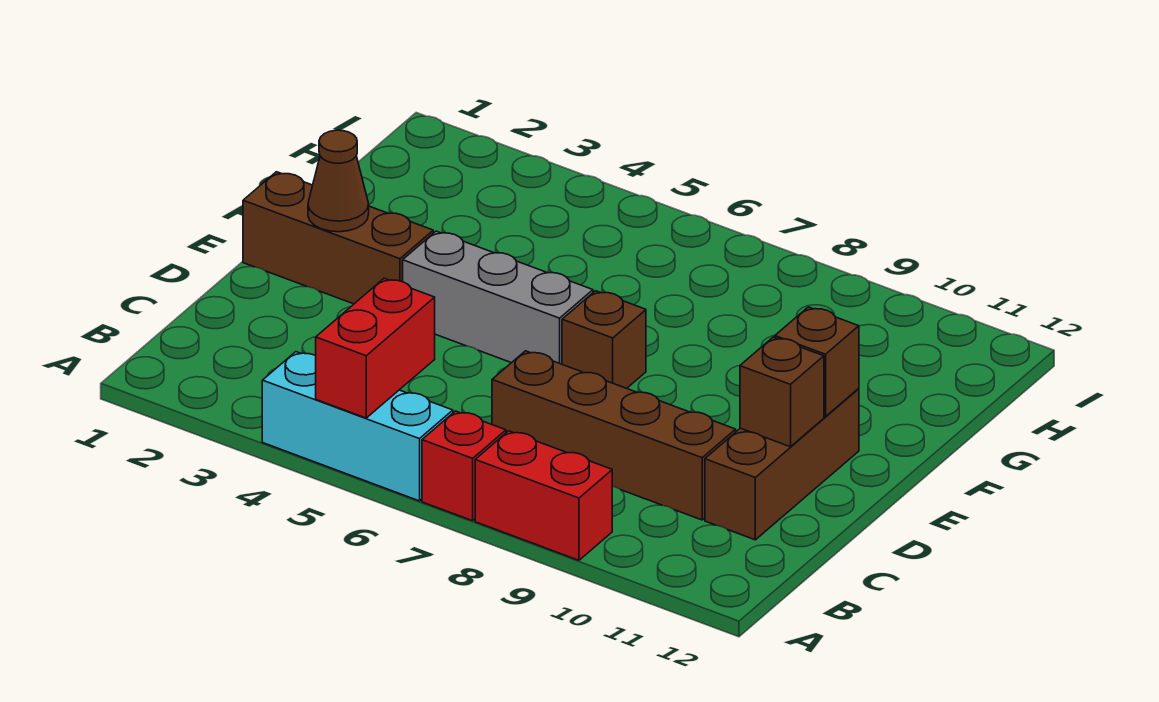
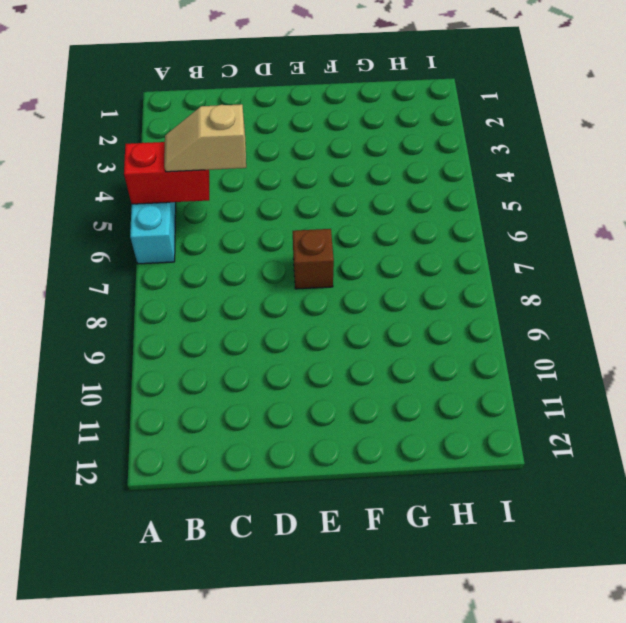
tan slope B5:C5 level 3 top C -> none
none -> red brick A7 level 1
none -> red brick A8:A9 level 1
none -> brown brick C7:C10 level 1

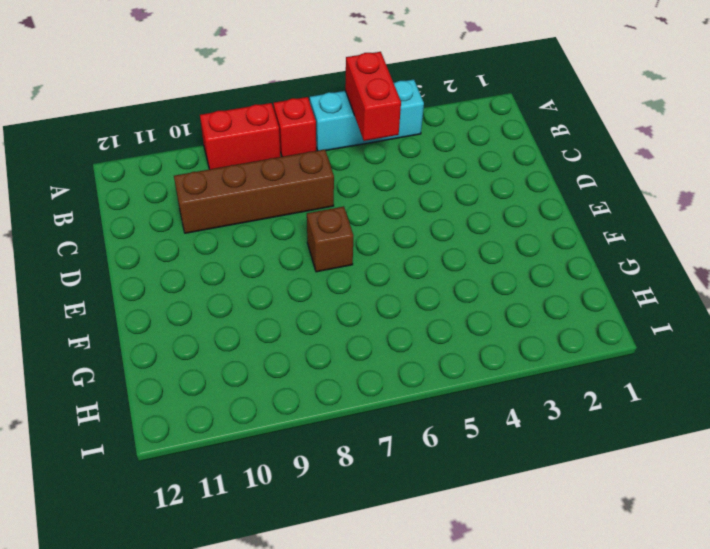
none -> brown brick C11:E11 level 1
none -> brown brick E1:E3 level 1
none -> grey brick E4:E6 level 1

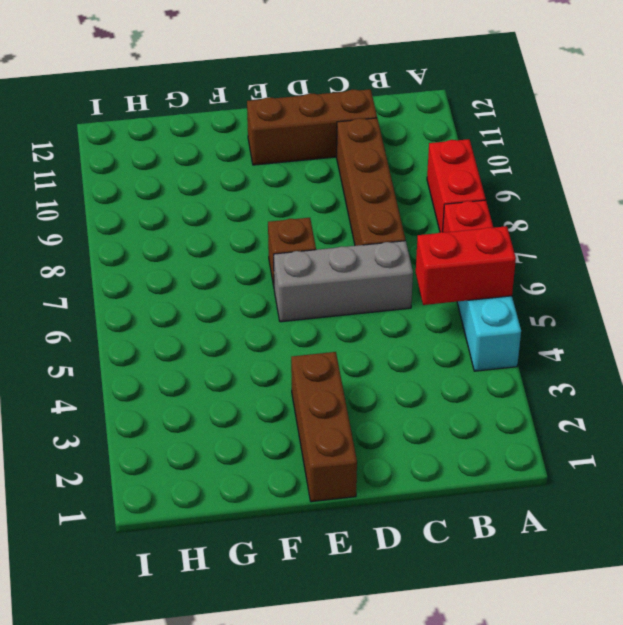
grey brick C6:E6 level 1 -> grey brick E4:E6 level 1
none -> brown brick D11 level 2
none -> brown cone E2 level 2
none -> brown brick E11 level 2

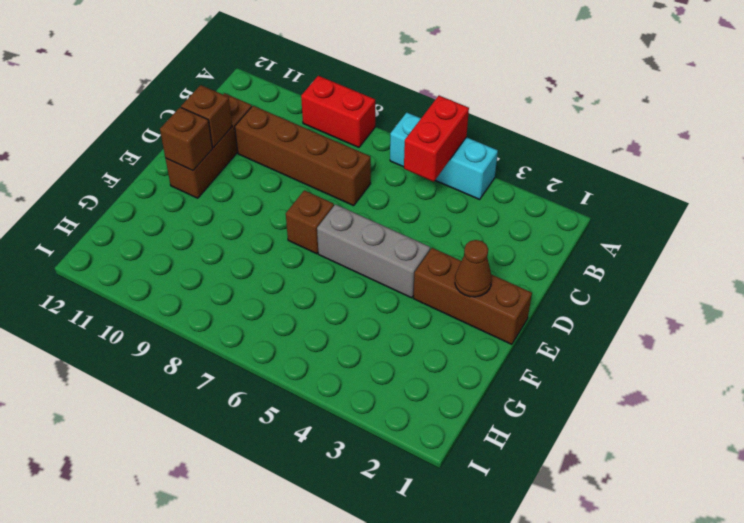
none -> red brick A7 level 1

